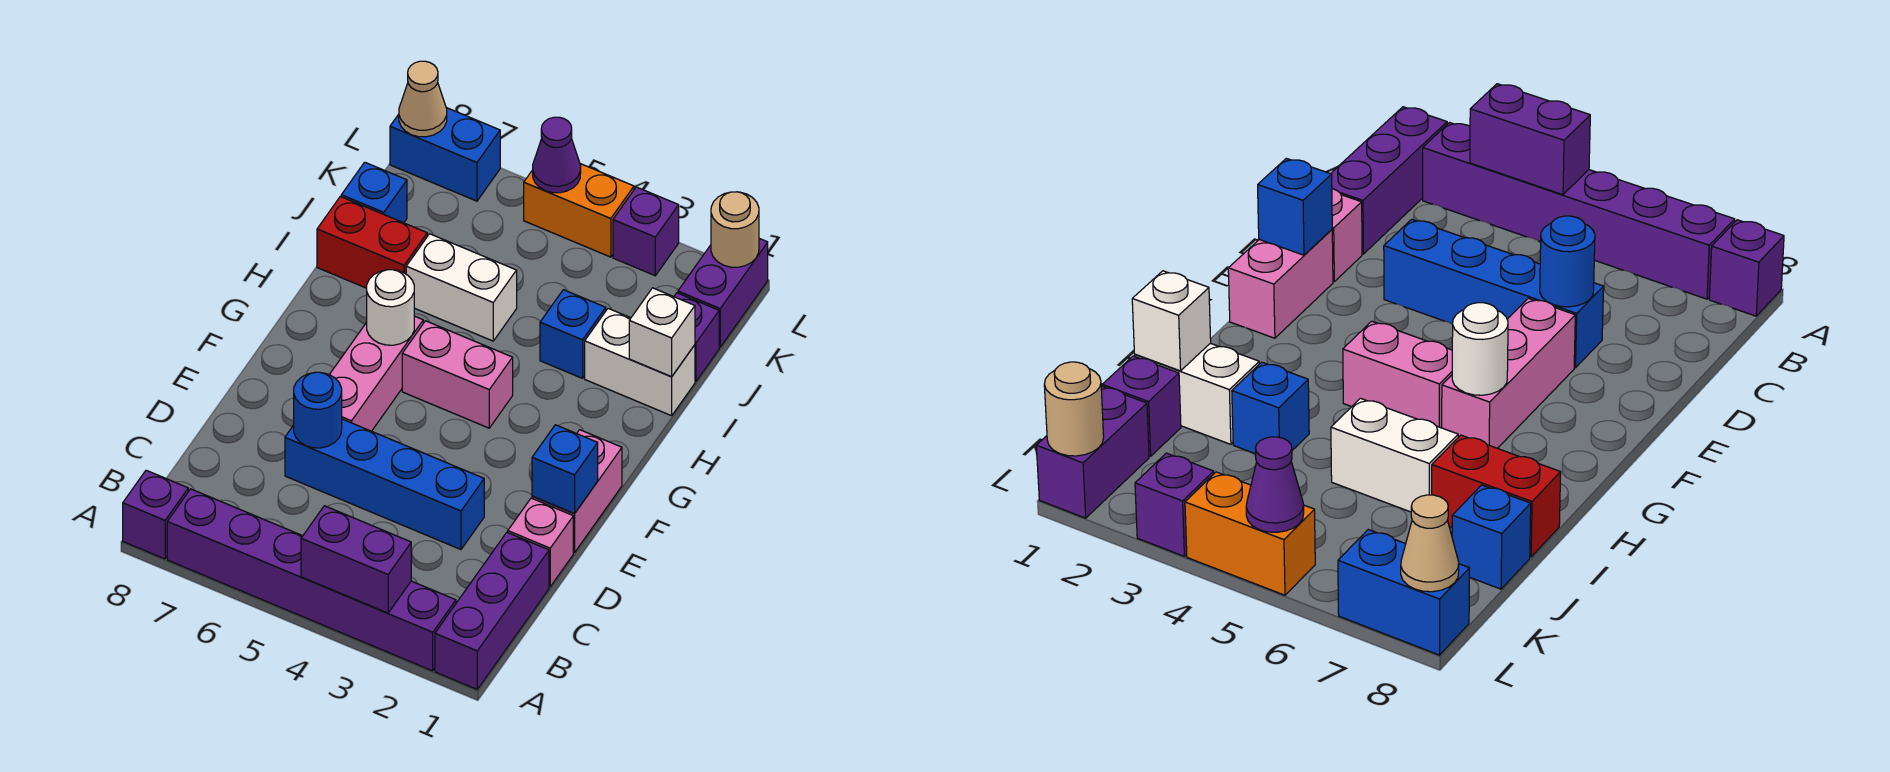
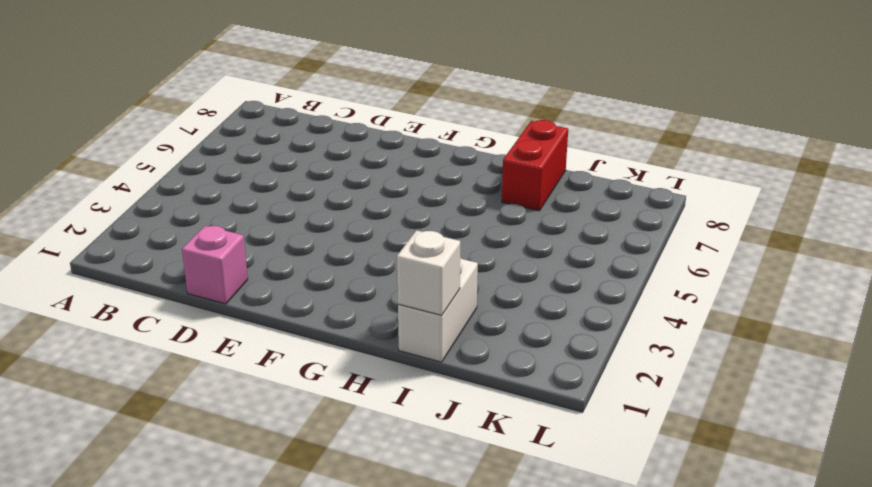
none -> purple brick A1:C1 level 1
none -> purple brick A2:A7 level 1
none -> purple brick A8 level 1

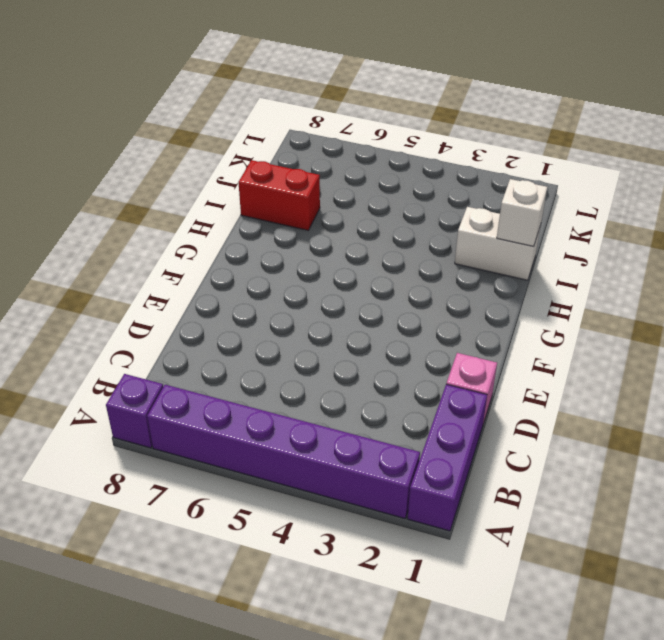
none -> blue brick D3:D6 level 1
none -> pink brick E1:F1 level 1
none -> pink brick E6:G6 level 1

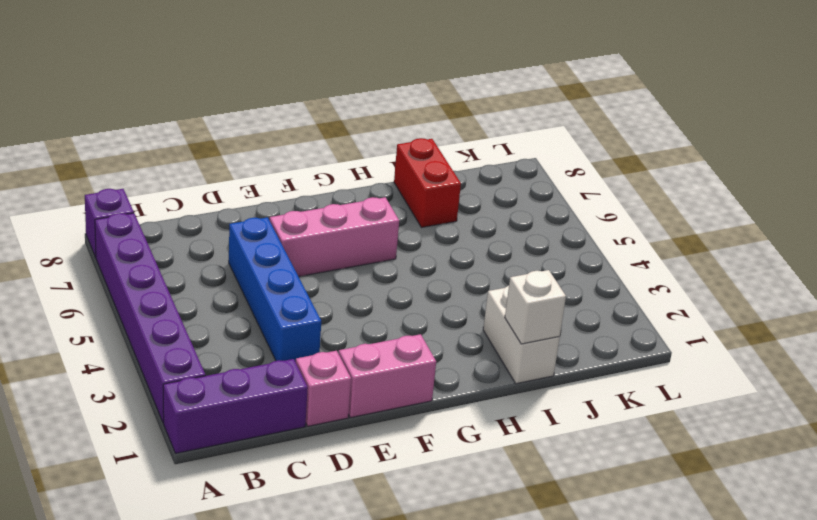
none -> pink brick G4:G5 level 1
none -> blue brick I3 level 1
none -> white brick I5:I6 level 1

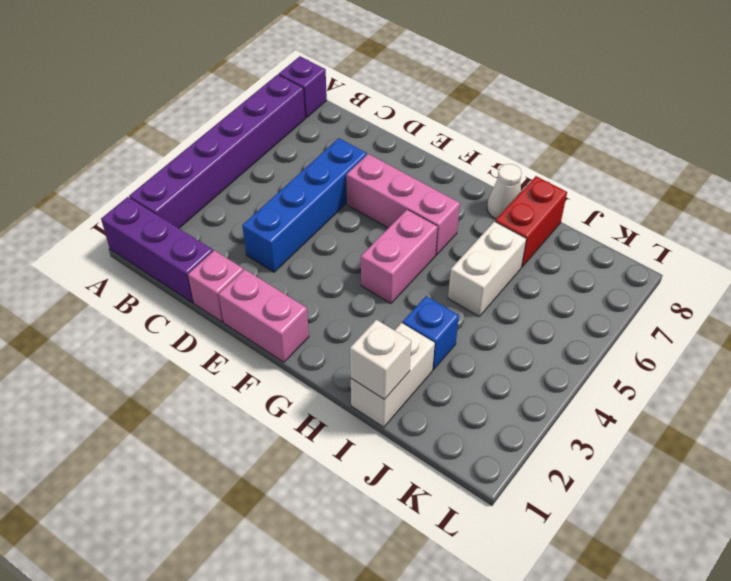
white cone H8 level 1 -> none
none -> purple brick J1 level 1
none -> blue brick J8 level 1
none -> purple brick K1:L1 level 1

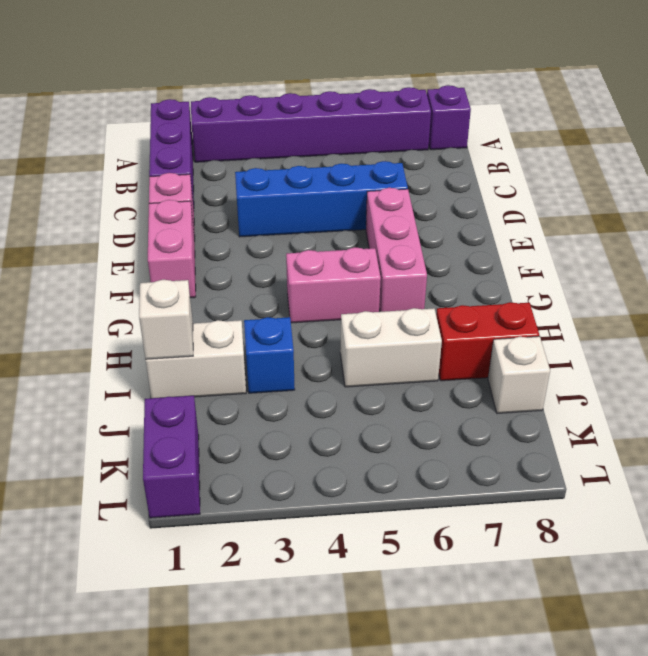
white brick J8 level 1 -> blue brick J8 level 1
none -> purple brick J1 level 1
none -> purple brick L3 level 1
none -> orange brick L4:L5 level 1

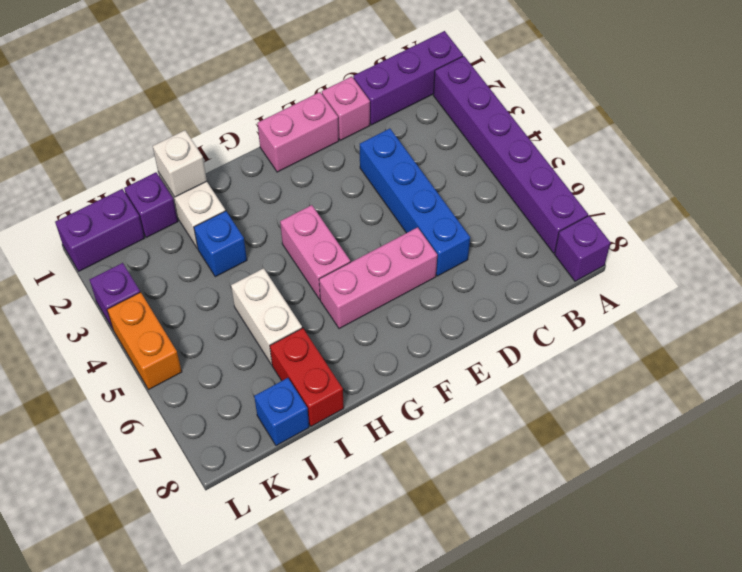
none -> blue brick L7:L8 level 1
none -> purple brick A3:A4 level 2
none -> blue round brick D6 level 2

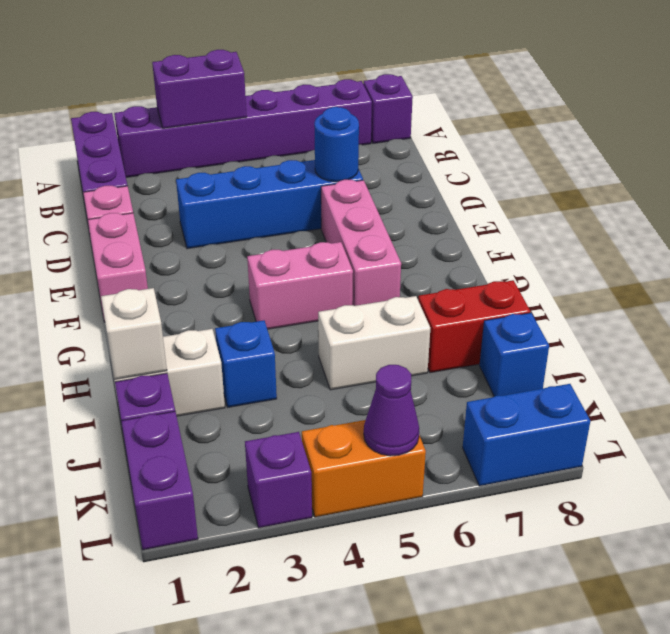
none -> blue brick E1 level 2
none -> white round brick G6 level 2
none -> tan round brick L1 level 2

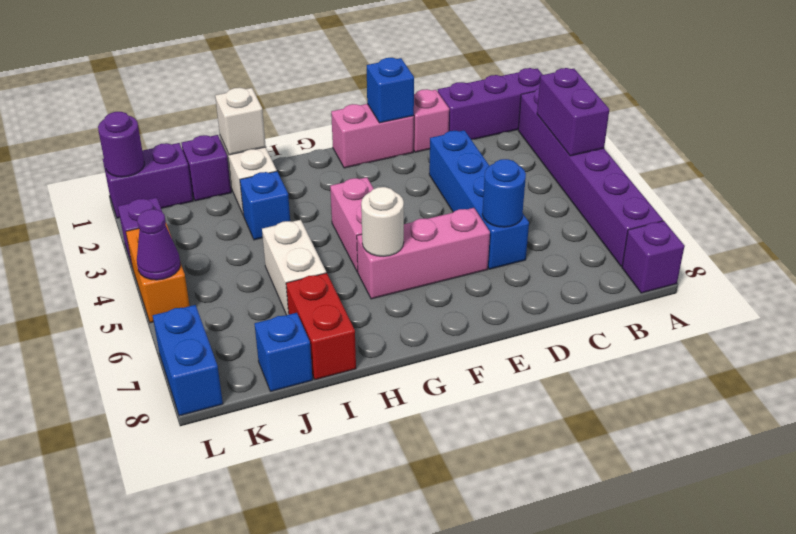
purple round brick L1 level 2 -> tan round brick L1 level 2
none -> tan cone L8 level 2

